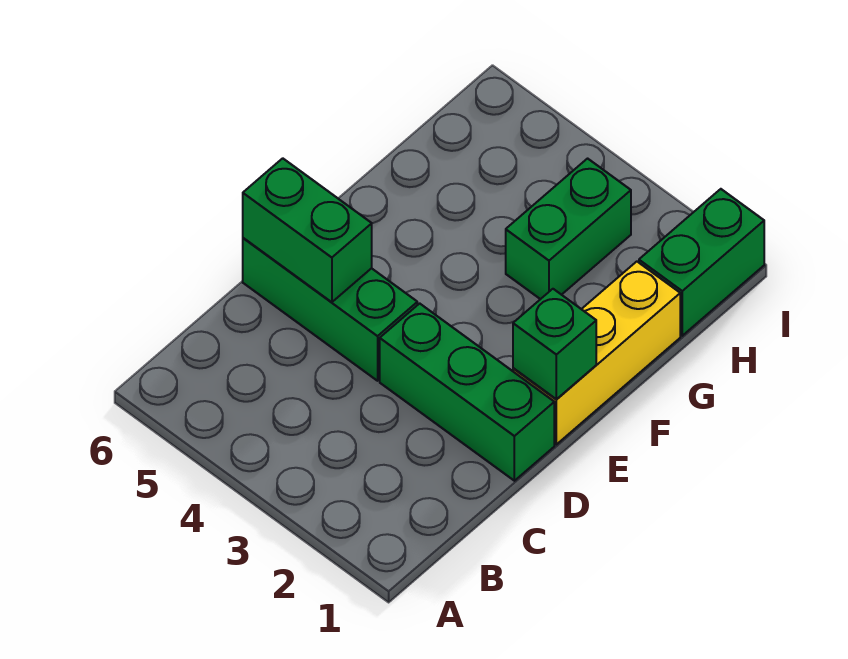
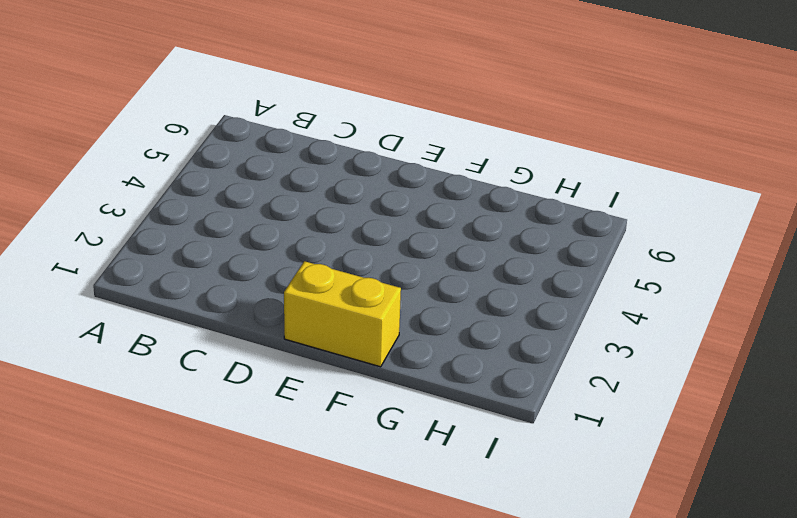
yellow brick E1:F1 level 1 -> yellow brick E1:G1 level 1
none -> green brick D1:D3 level 1
none -> green brick D4:D6 level 1

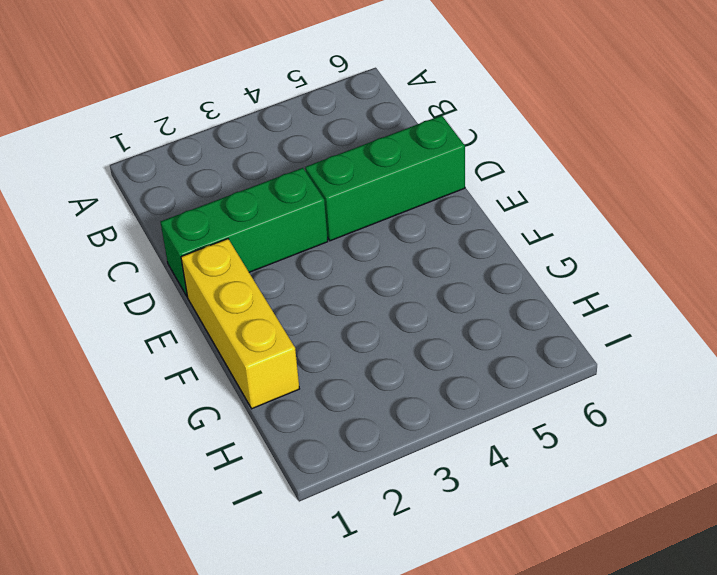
none -> green brick G3:H3 level 1
none -> green brick H1:I1 level 1

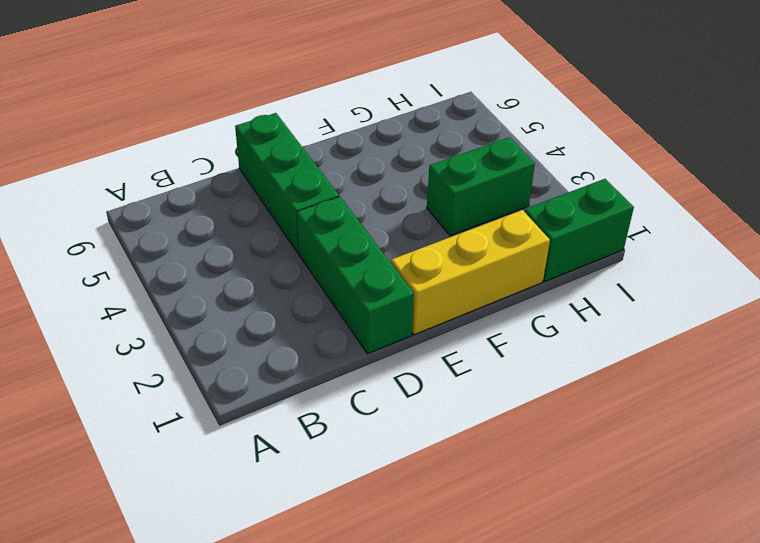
none -> green brick D5:D6 level 2
none -> green brick E1 level 2

